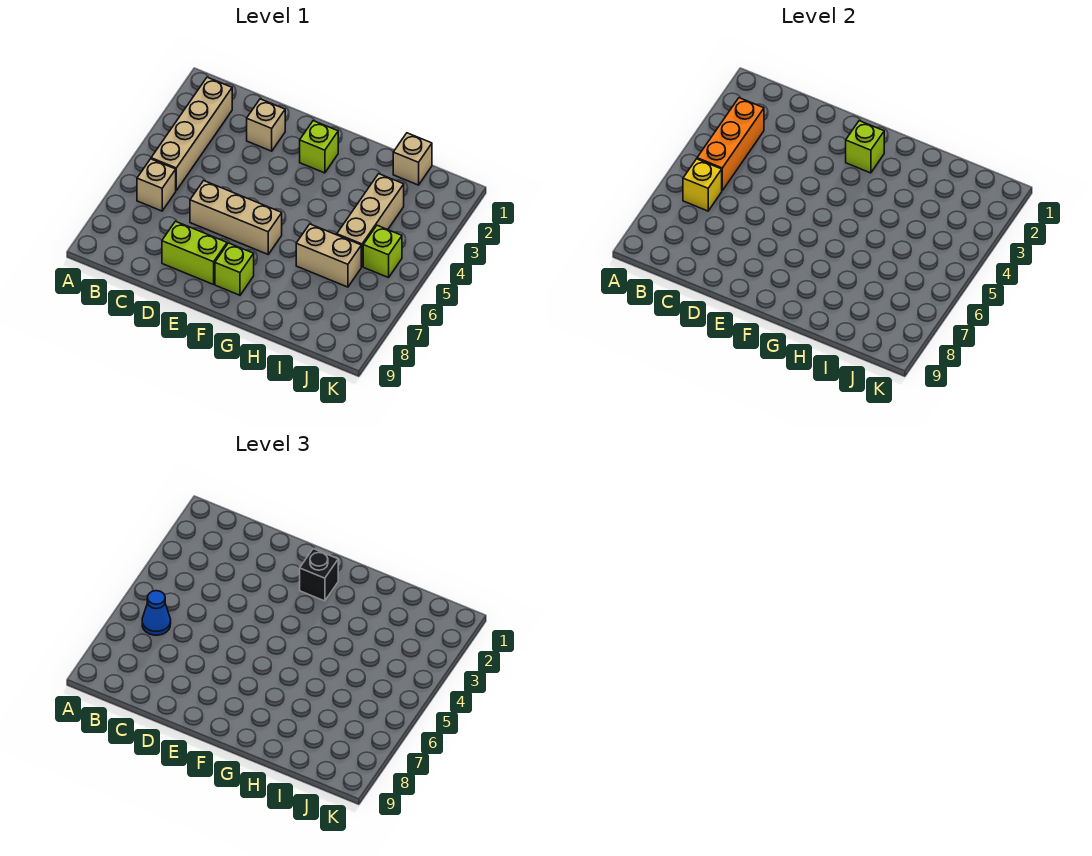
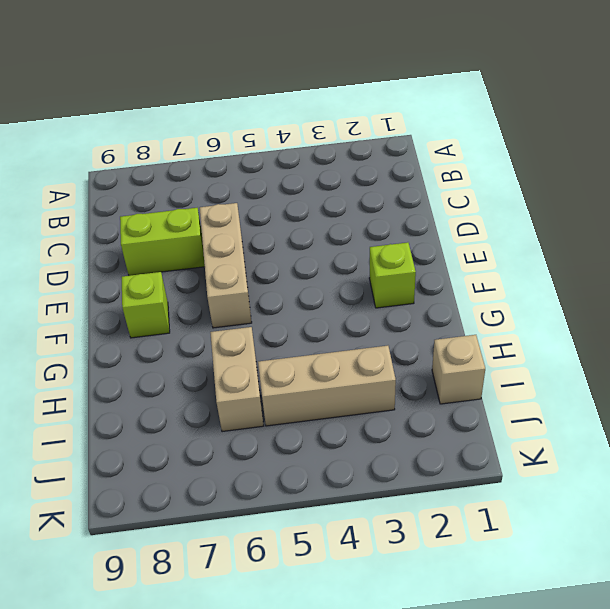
lime brick D7:D8 level 1 -> lime brick D8:E8 level 1
none -> tan brick B2:B5 level 1
none -> tan brick B6 level 1
none -> tan brick D2 level 1

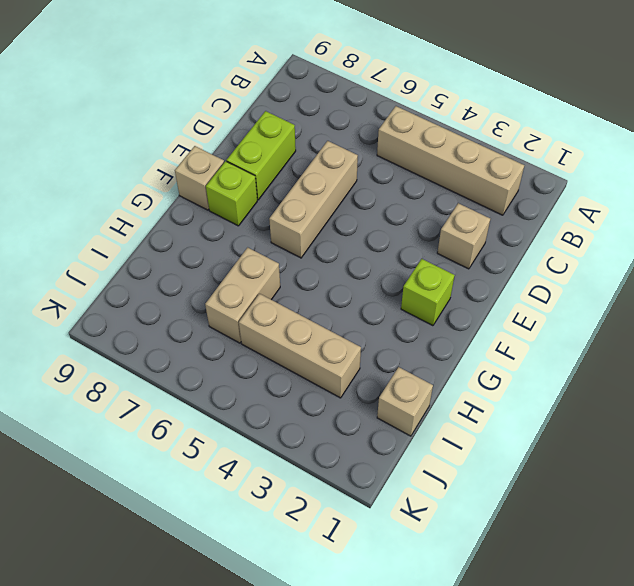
tan brick F9 level 1 -> tan brick B6 level 1
none -> lime brick J5 level 1
none -> orange brick B3:B5 level 2
none -> yellow brick B6 level 2

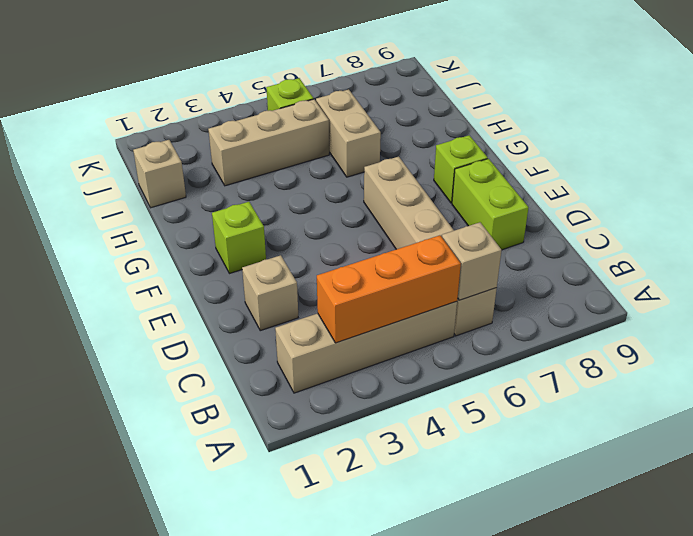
tan brick B6 level 2 -> yellow brick B6 level 2
none -> lime brick F2 level 2
none -> blue cone B6 level 3
none -> black brick F2 level 3

